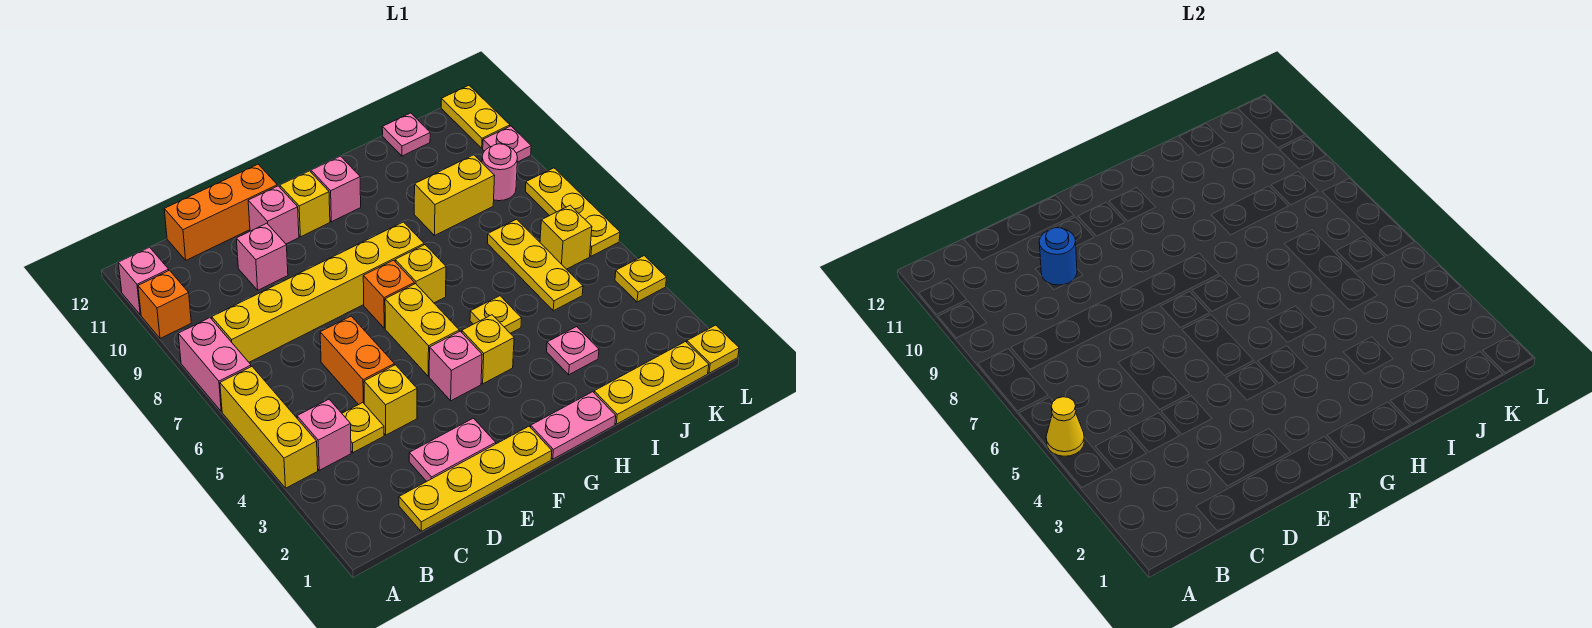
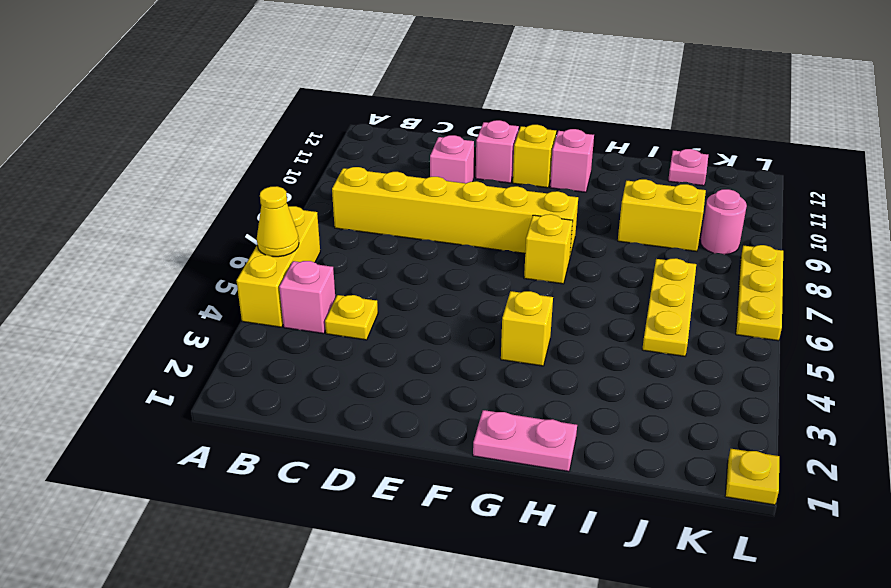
none -> pink brick A7:A8 level 1
none -> orange brick A10 level 1
none -> pink brick A11 level 1
none -> yellow plate C1:F1 level 1

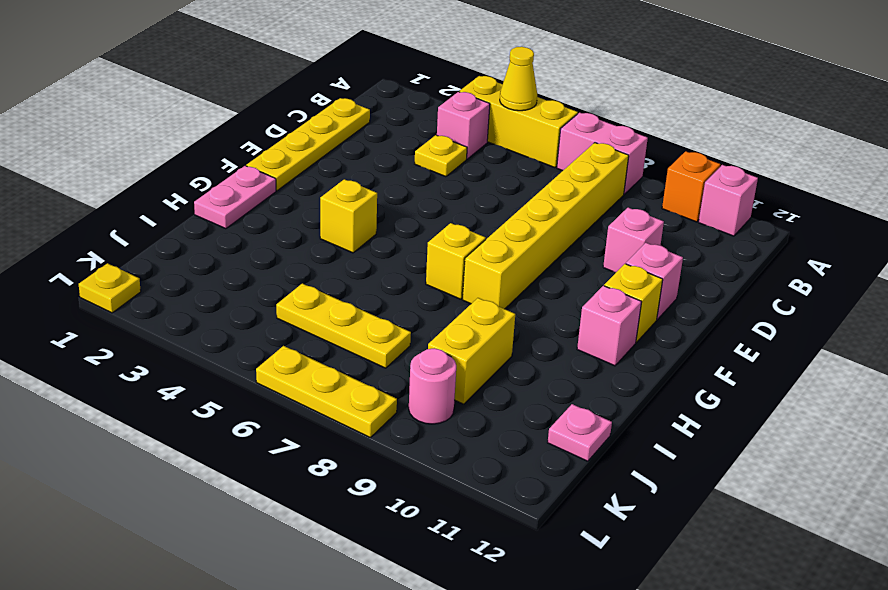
none -> orange brick C12:E12 level 1
none -> pink plate D2:E2 level 1
none -> yellow brick D4 level 1
none -> orange brick D5:D6 level 1

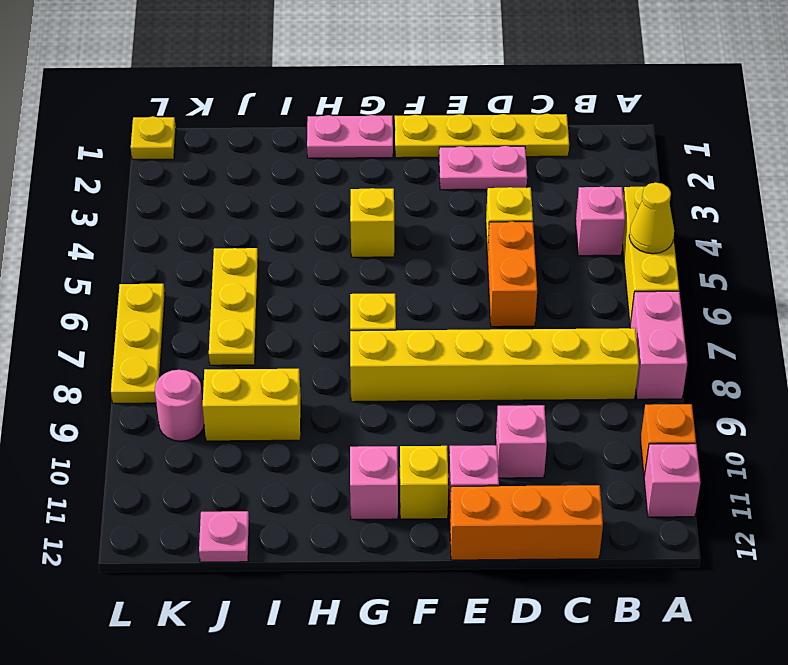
none -> yellow plate C4 level 1
none -> pink brick F4 level 1
none -> yellow brick F5:F6 level 1
none -> orange brick F7 level 1

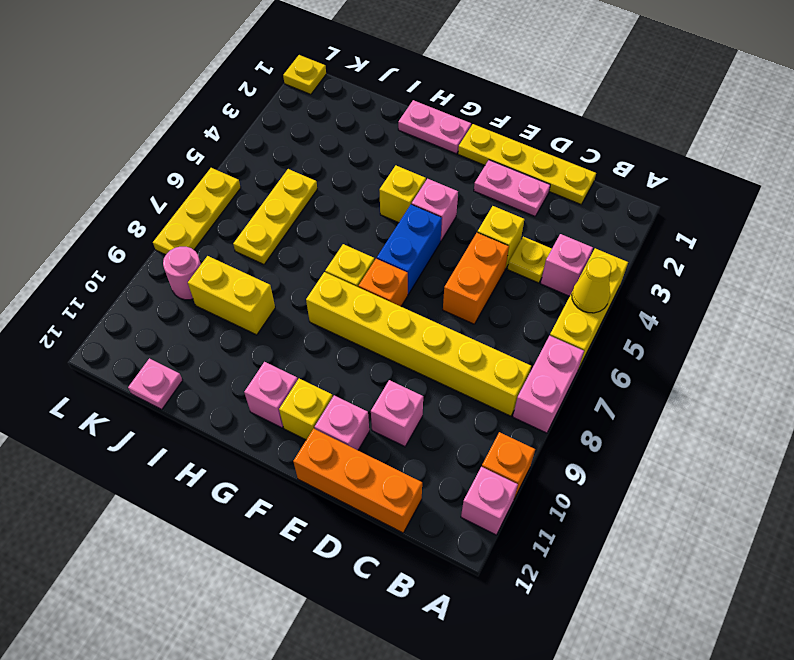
blue brick F5:F6 level 1 -> yellow brick F5:F6 level 1
none -> yellow plate H5 level 1
none -> yellow plate I1:K1 level 1
none -> pink plate I3 level 1
none -> yellow brick K6 level 1

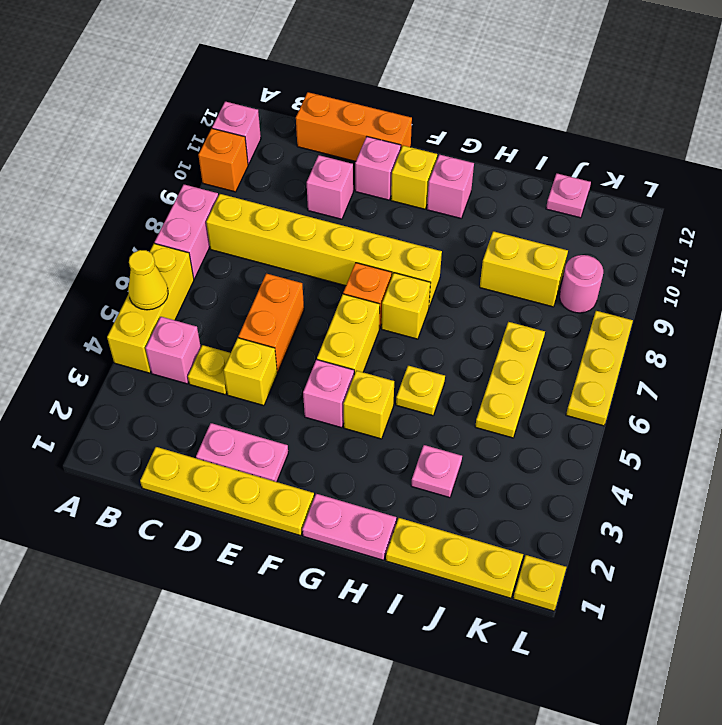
none -> yellow brick K6 level 1
none -> yellow plate L4 level 1
none -> pink plate L10 level 1
none -> yellow plate L11:L12 level 1

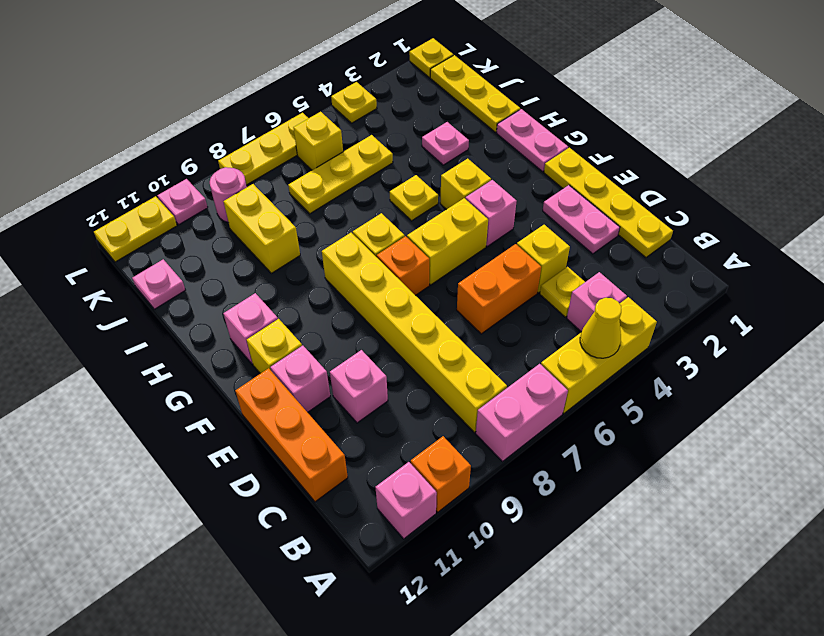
none -> blue round brick D10 level 2

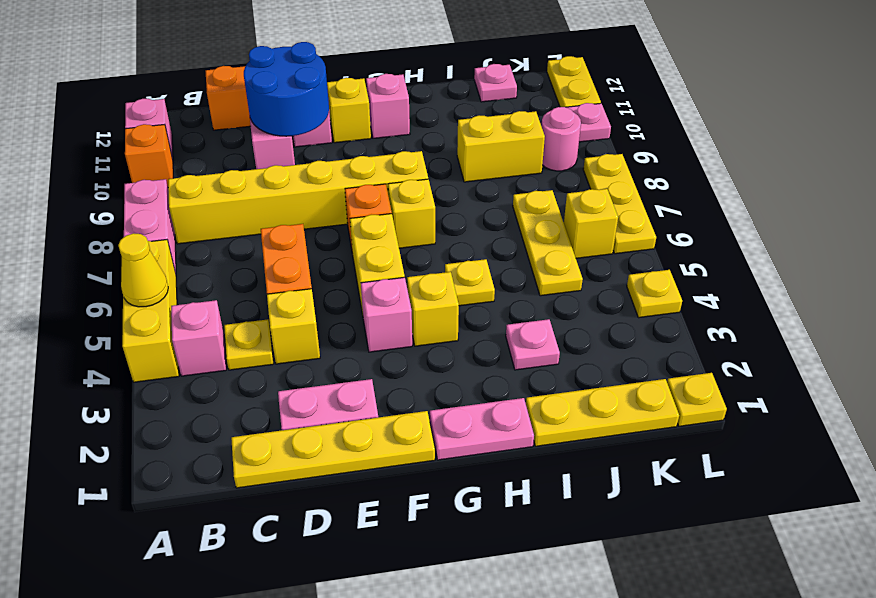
blue round brick D10:E11 level 2 -> blue round brick D10 level 2

